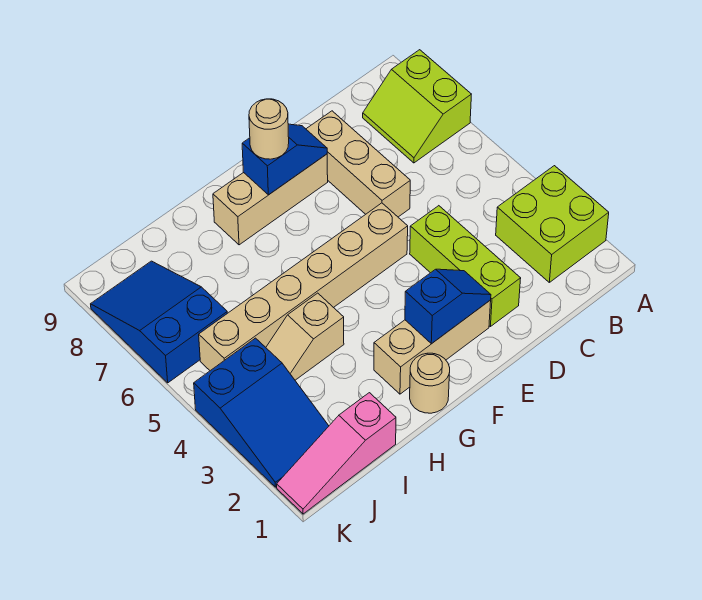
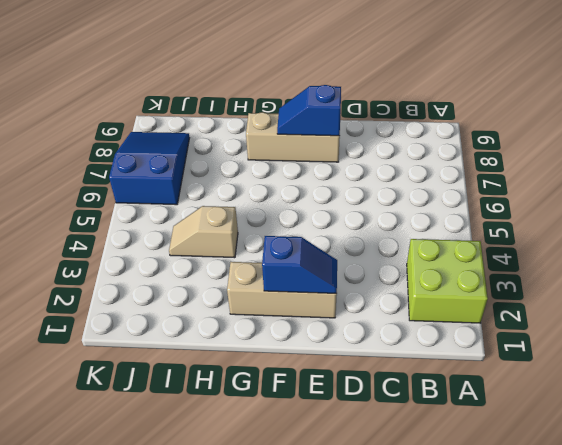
blue slope E8:F8 level 2 top E -> blue slope E8:F8 level 2 top F
none -> lime slope A7:B8 level 1 top A
none -> lime brick D2:D4 level 1
none -> tan brick D6:D8 level 1

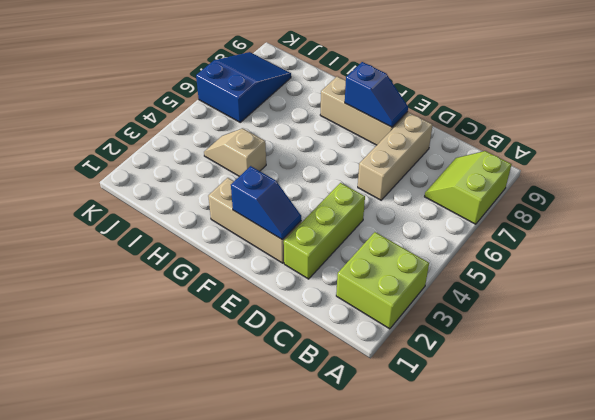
none -> tan brick E5:J5 level 1
none -> tan round brick G1 level 1
none -> pink slope I1:K1 level 1 top I

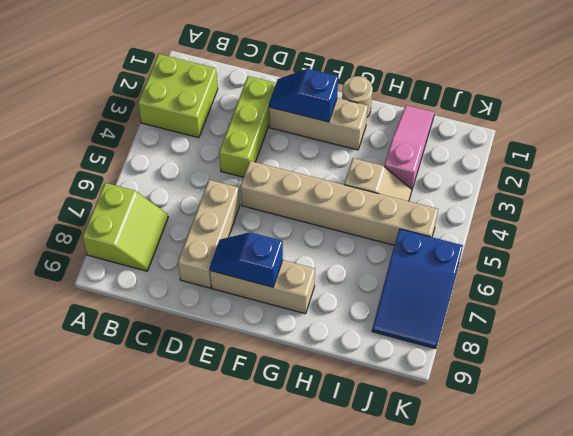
pink slope I1:I3 level 1 top 3 -> pink slope I1:K1 level 1 top I
none -> blue slope J2:K4 level 1 top 4
none -> tan round brick F8 level 3

